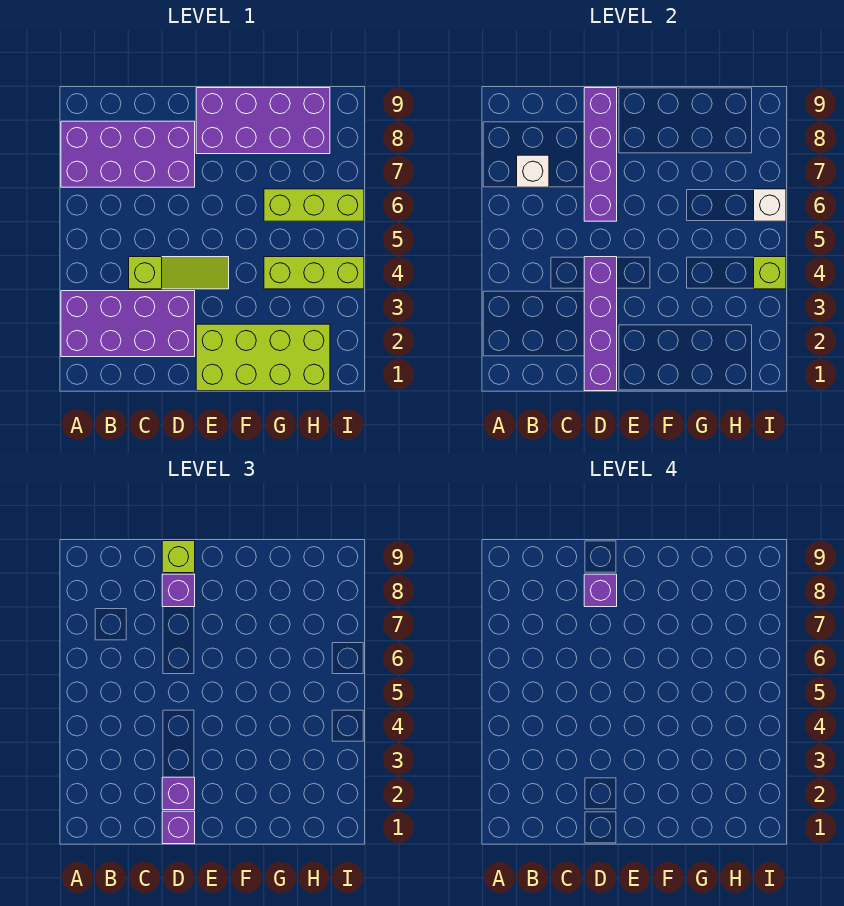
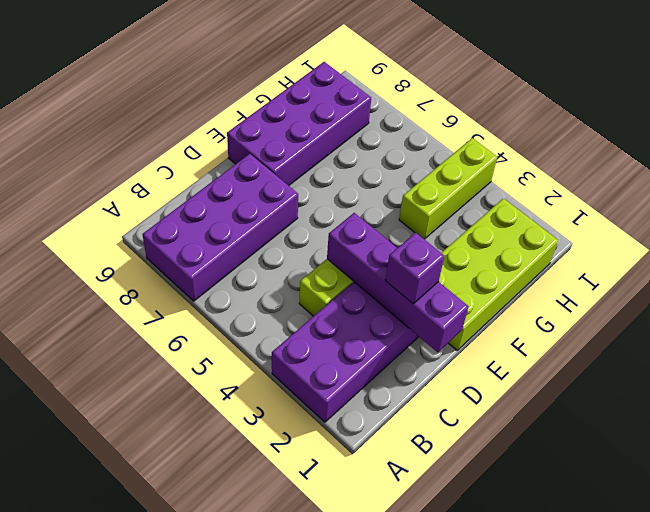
none -> lime brick G6:I6 level 1
none -> white brick B7 level 2
none -> purple brick D6:D9 level 2

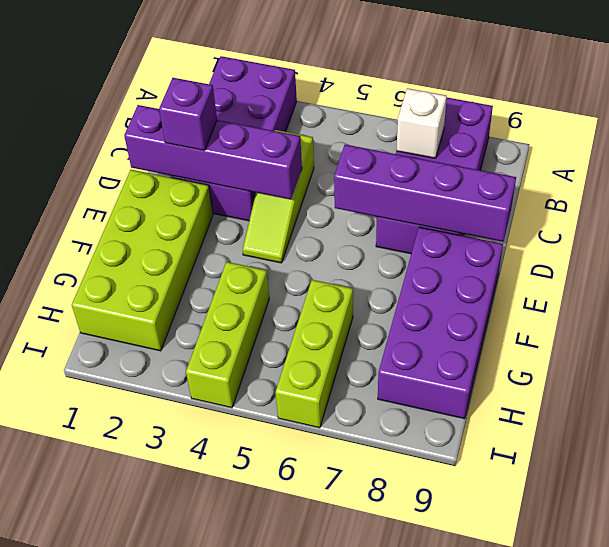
none -> lime brick I4 level 2
none -> white brick I6 level 2
none -> purple brick D1 level 3

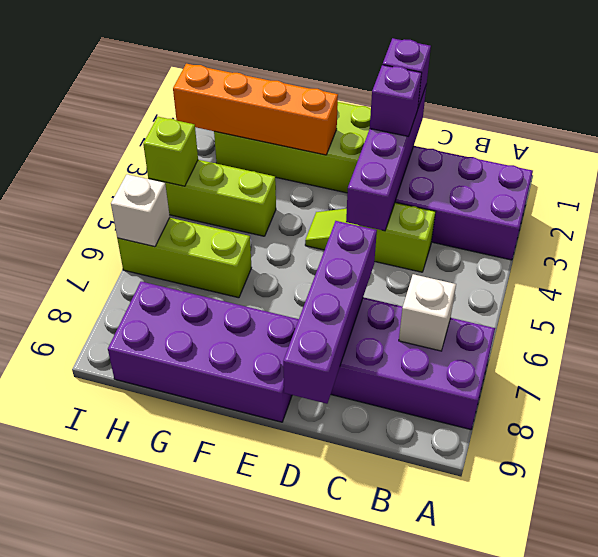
orange brick F2:I2 level 2 -> none
none -> purple brick D8 level 3
none -> lime brick D9 level 3
none -> purple brick D8 level 4

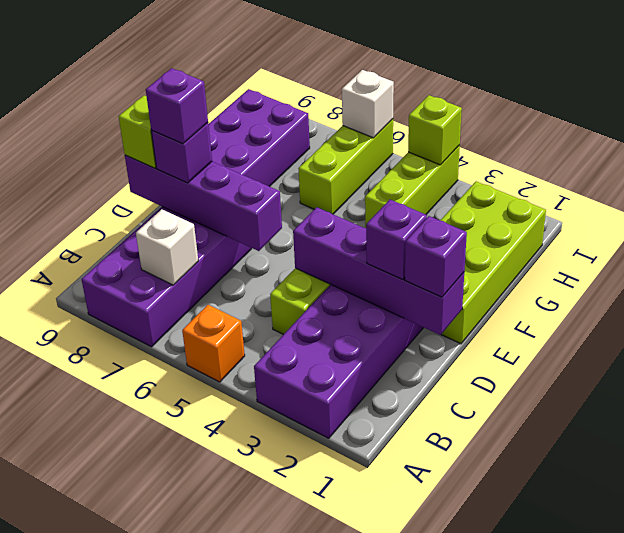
orange brick A5 level 1 -> none

